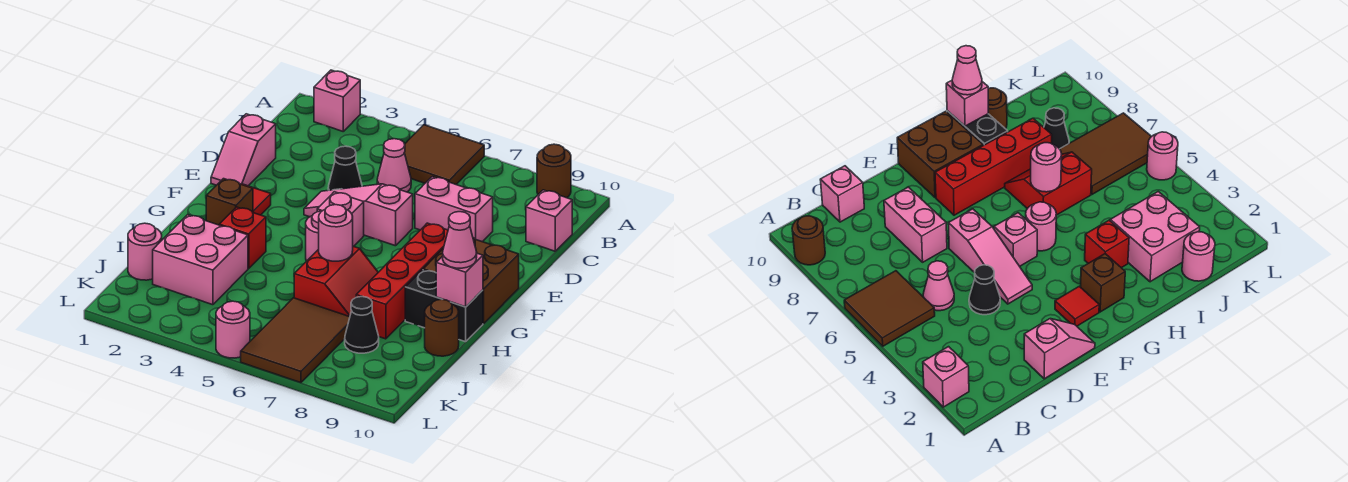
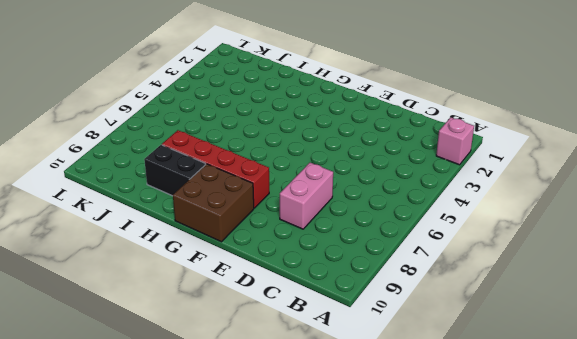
black brick H9:I9 level 1 -> black brick H9:H10 level 1
none -> brown tile A5:B6 level 1
none -> brown round brick A9 level 1
none -> pink cone C5 level 1

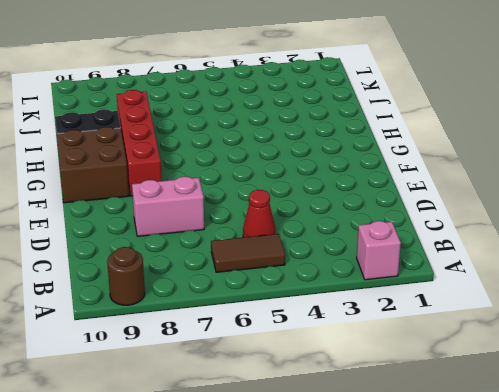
brown tile B5:B6 level 1 -> brown tile A5:B6 level 1
red cone C5 level 1 -> pink cone C5 level 1
none -> pink brick C10 level 1
none -> pink slope D1:E1 level 1 top D
none -> black cone D4 level 1

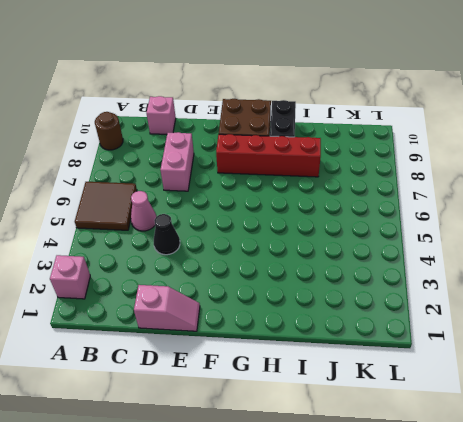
none -> pink slope E4:E6 level 1 top 6
none -> red tile F2 level 1
none -> pink brick F5 level 1

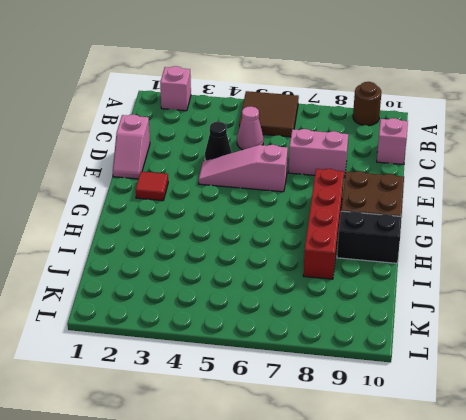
none -> pink brick F5 level 1
none -> brown brick G2 level 1
none -> pink round brick G5 level 1

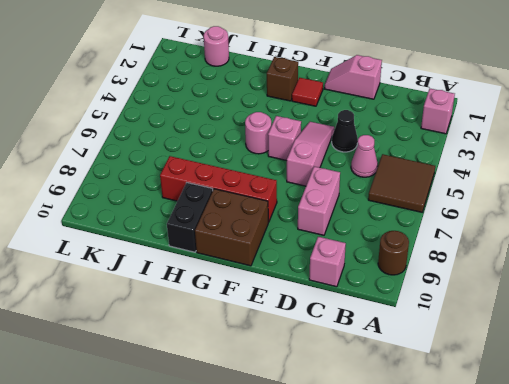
none -> red brick H3 level 1
none -> red slope H6:I7 level 1 top 6
none -> pink brick I2:J3 level 1

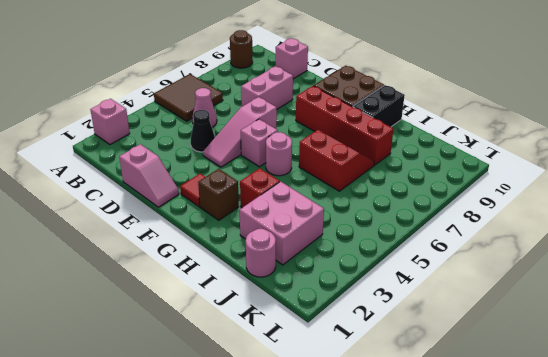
none -> brown round brick I10 level 1
none -> brown tile J6:L7 level 1
none -> black cone J8 level 1

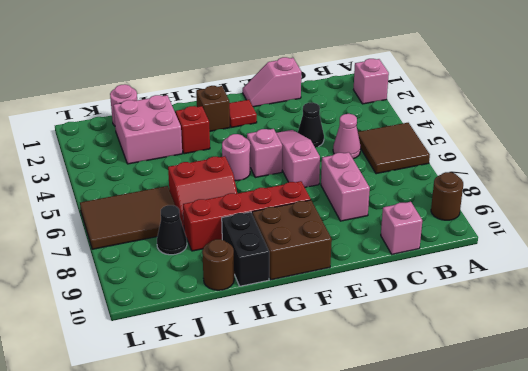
none -> pink round brick L5 level 1
none -> pink round brick H6 level 2
none -> pink brick H10 level 2

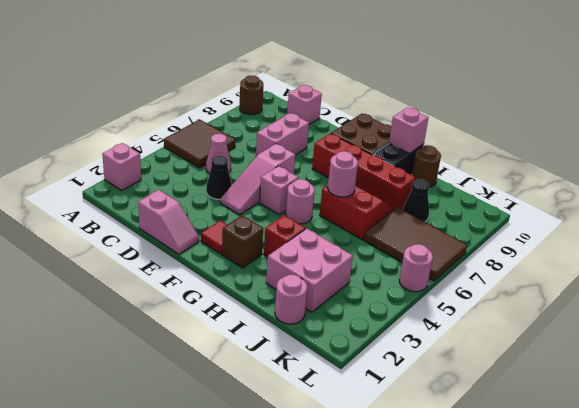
none -> pink cone H10 level 3

